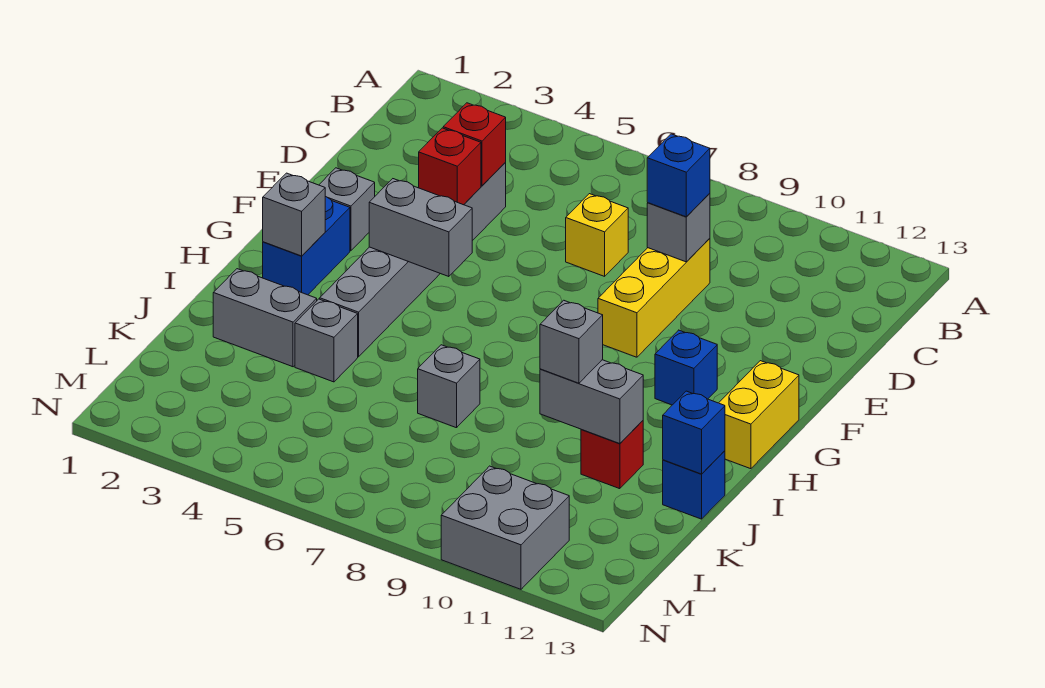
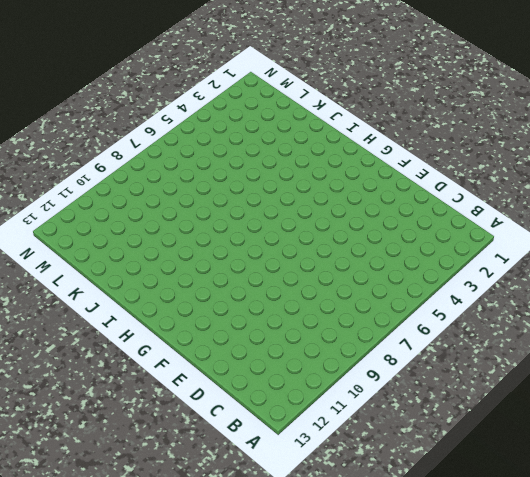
none -> grey brick D4:I4 level 1
none -> yellow brick D7 level 1
none -> yellow brick D9:F9 level 1

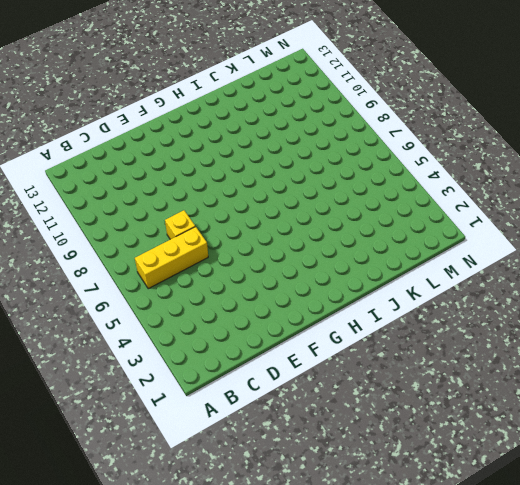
yellow brick B6:D6 level 1 -> yellow brick D9:F9 level 1
none -> grey brick D4:I4 level 1
none -> grey brick F2 level 1
none -> blue brick G2:H2 level 1

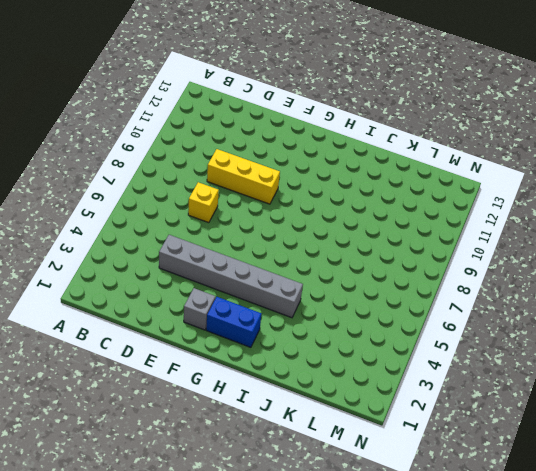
none -> blue brick G11 level 1
none -> yellow brick G13:H13 level 1
none -> grey brick J2:J3 level 1

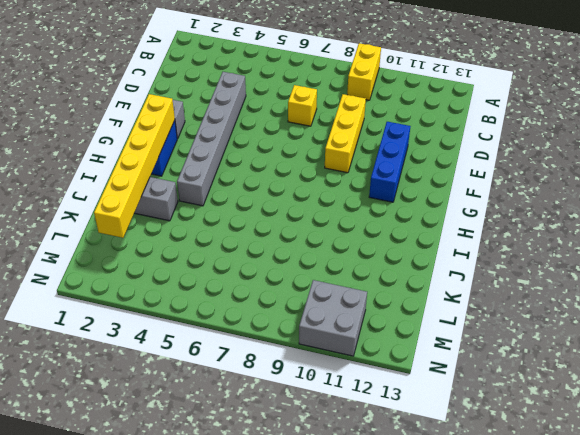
yellow brick A9:B9 level 1 -> yellow brick G13:H13 level 1
blue brick E11:G11 level 1 -> blue brick G11 level 1
yellow brick G2:L2 level 2 -> grey brick H2 level 2
none -> grey brick J4 level 1
none -> grey brick J7 level 1
none -> red brick J11 level 1

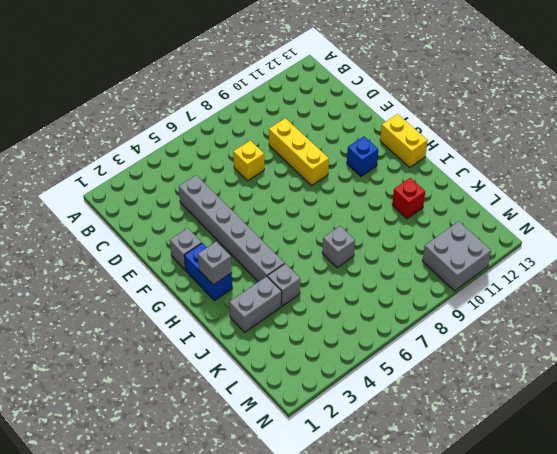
none -> blue brick J13 level 1
none -> red brick D4 level 2
none -> grey brick D9 level 2

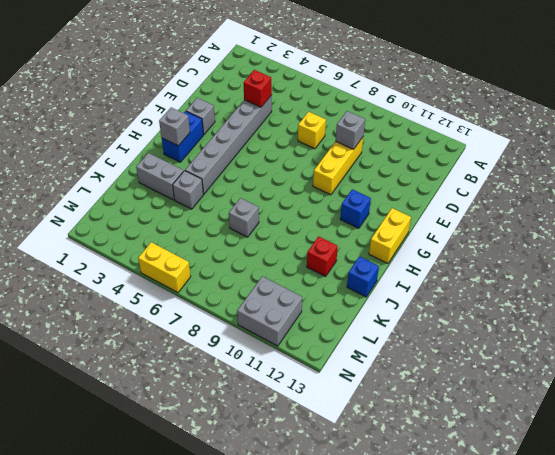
yellow brick N5:N6 level 1 -> none
none -> red brick E4 level 2
none -> grey brick G4:G5 level 2
none -> grey brick J10:J11 level 2

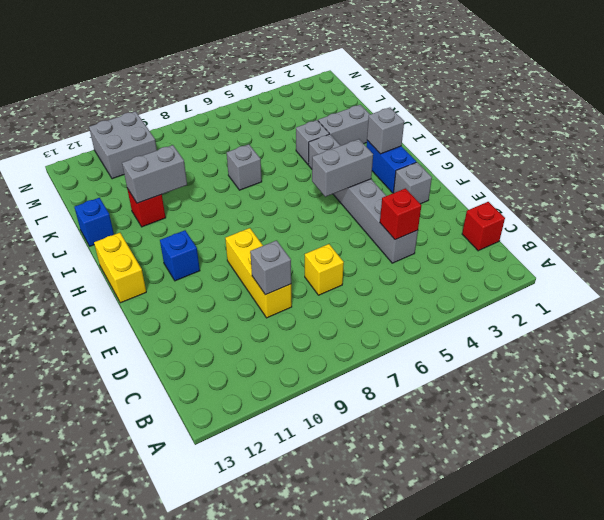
red brick C1 level 1 -> red brick E4 level 2
none -> blue brick J13 level 2
none -> blue brick D9 level 3
none -> grey brick J10 level 3

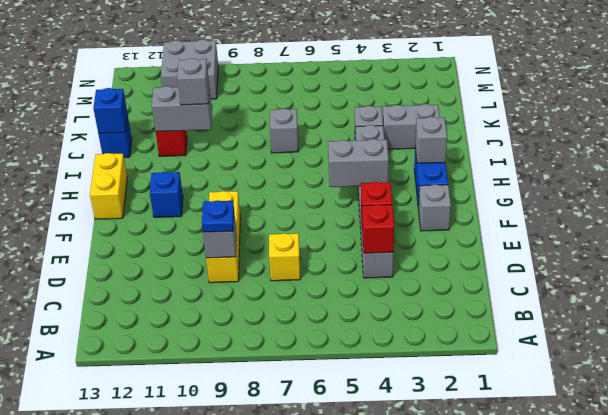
blue plate D9 level 3 -> blue brick D9 level 3

